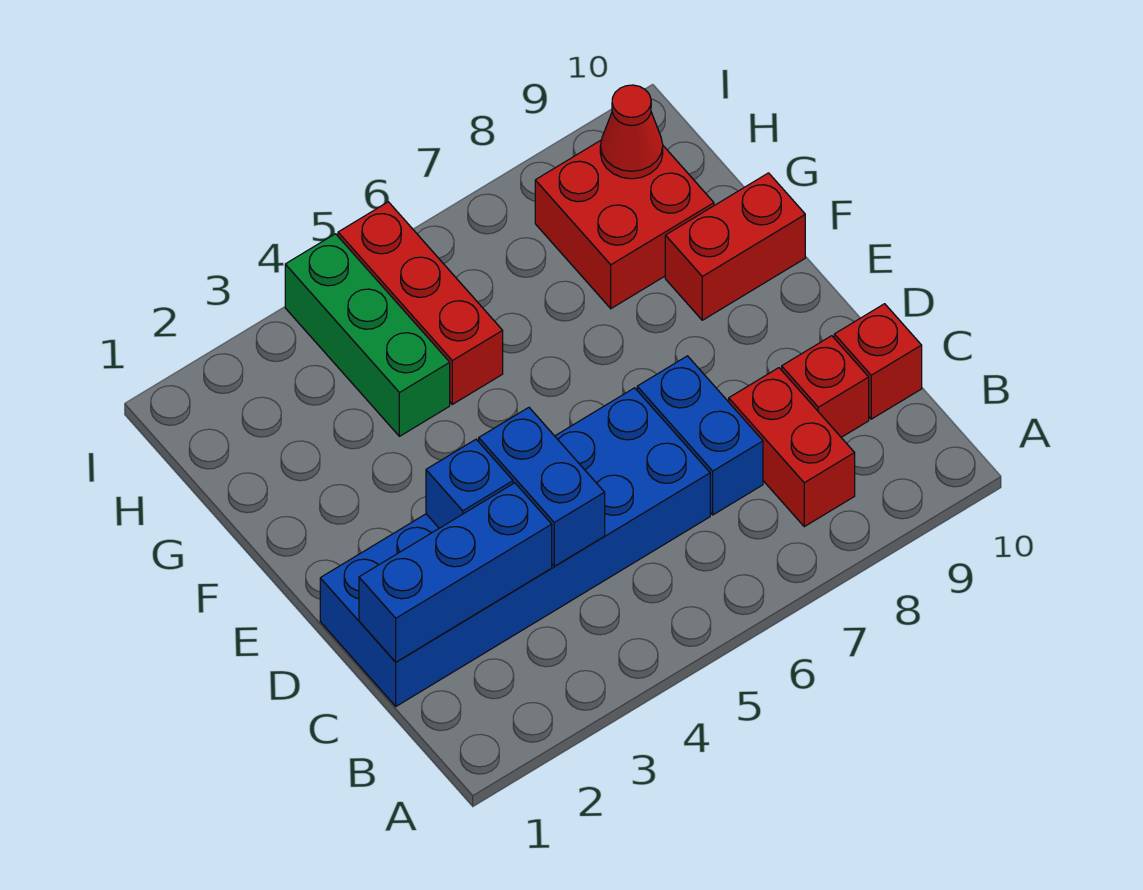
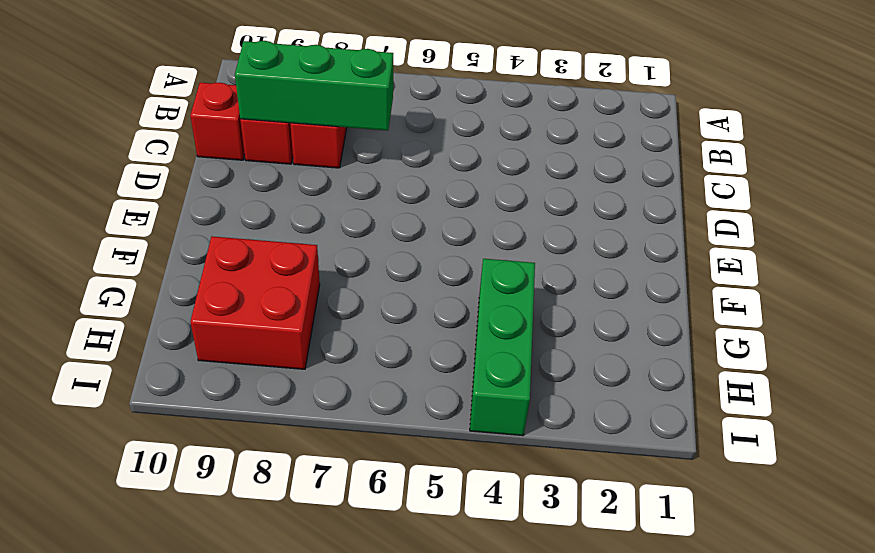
green brick C7:C9 level 2 -> none
none -> blue brick C1:D6 level 1
none -> blue brick C7:D7 level 1
none -> red brick F9:F10 level 1

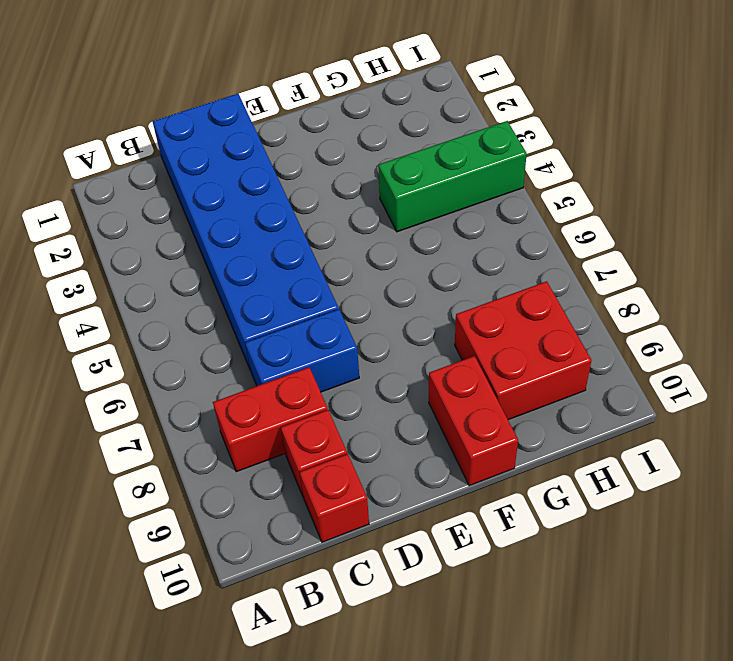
none -> red brick G5:I5 level 1
none -> blue brick C1:C3 level 2
none -> blue brick C4:D4 level 2

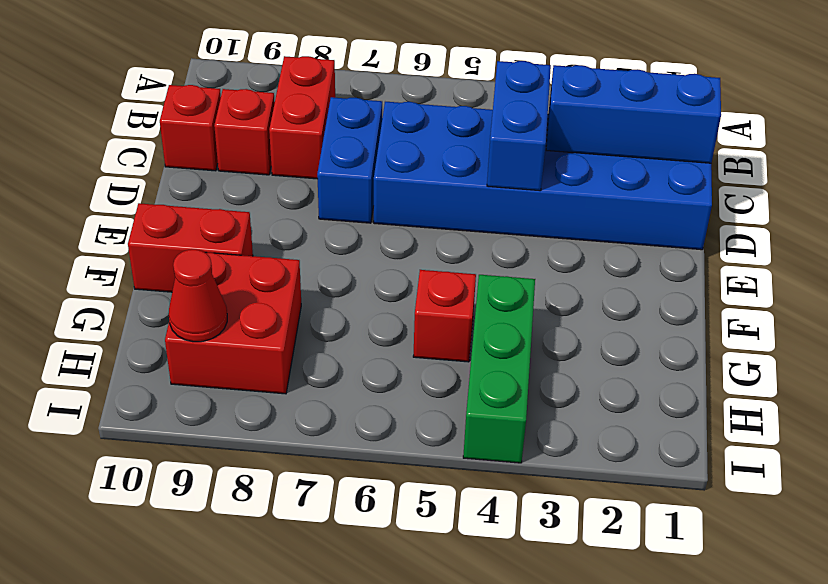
red brick G5 level 1 -> red brick G5:I5 level 1
none -> blue brick D3 level 2

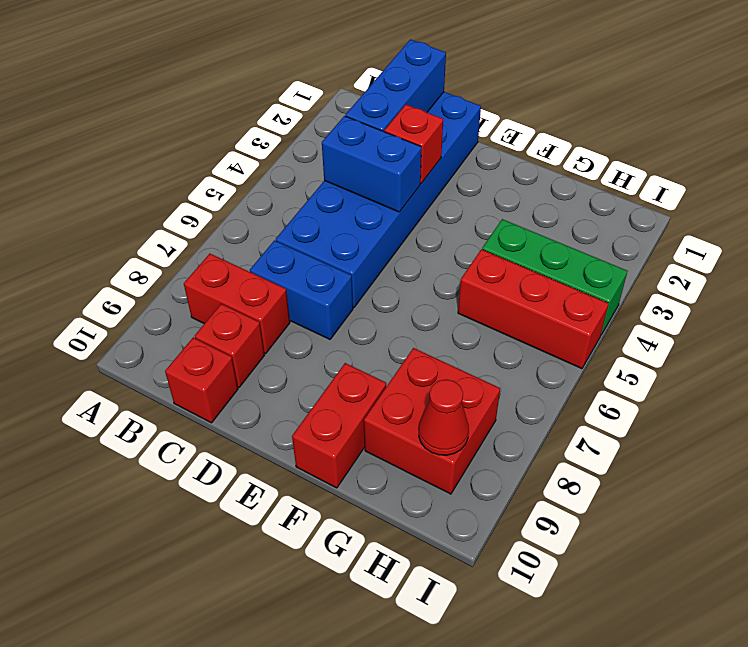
red brick D3 level 2 -> blue brick D3 level 2

